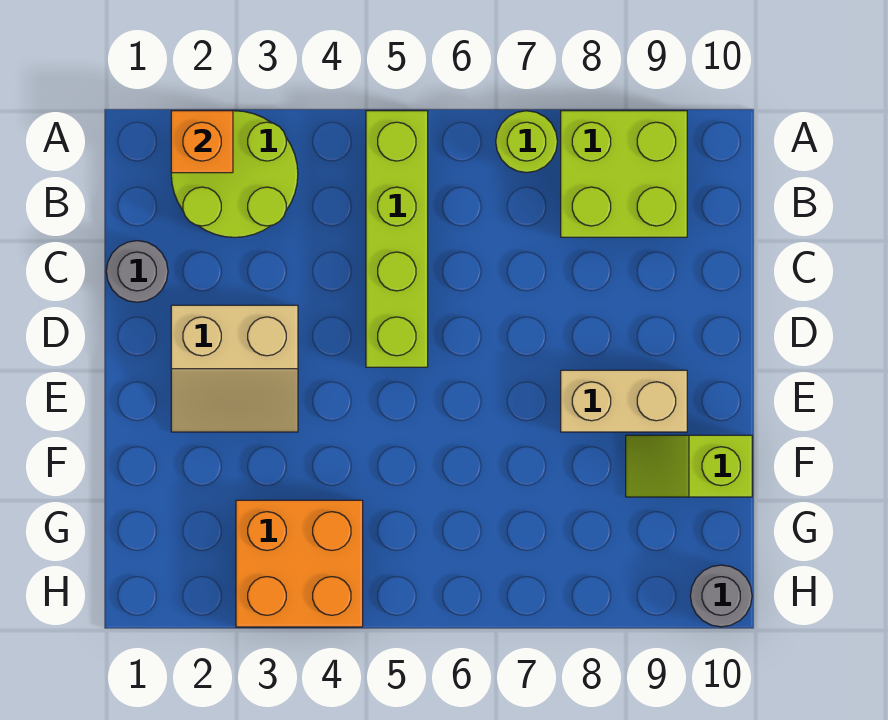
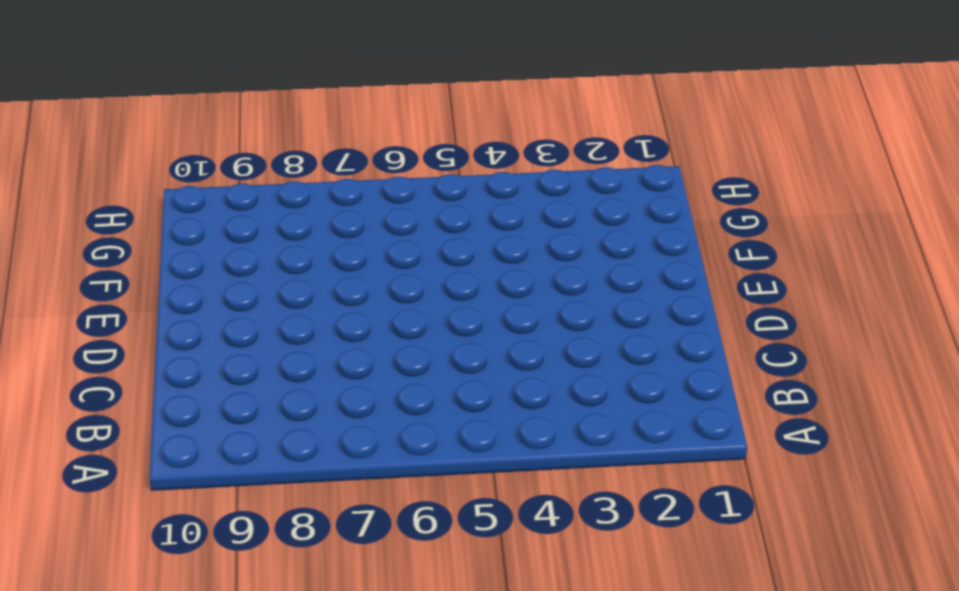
none -> lime round brick A2:B3 level 1
none -> lime brick A5:D5 level 1

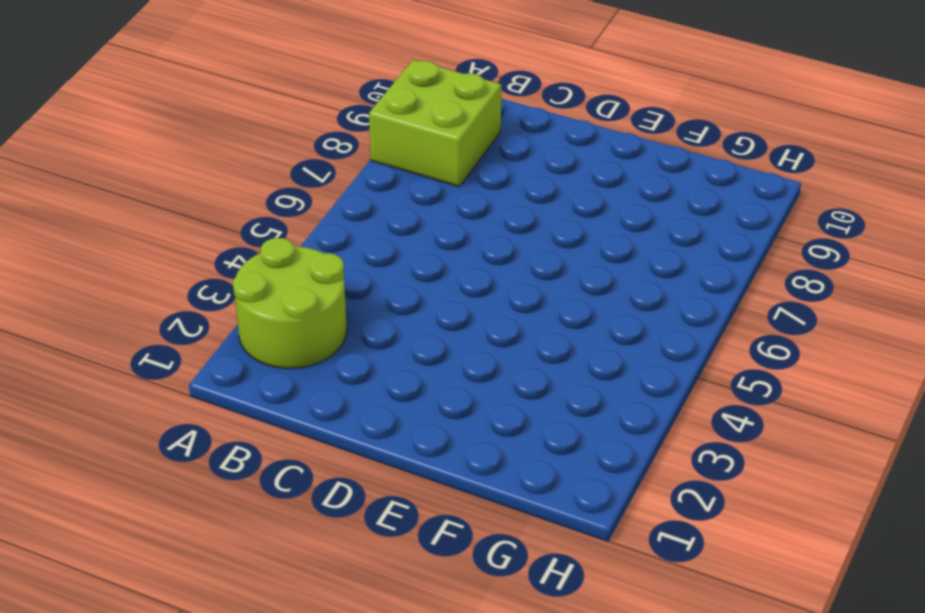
none -> lime brick A5:D5 level 1
none -> lime round brick A7 level 1

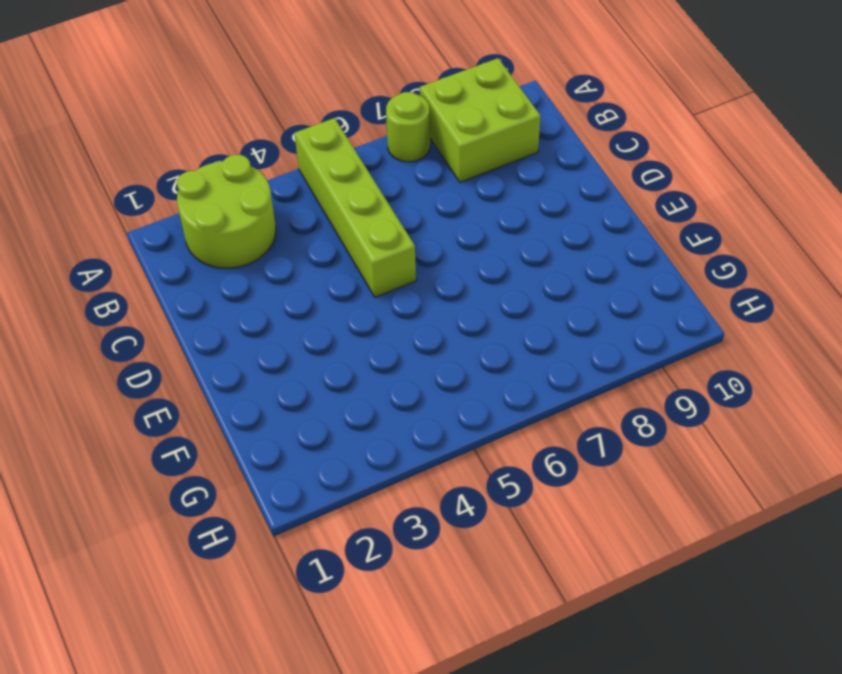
none -> grey round brick C1 level 1
none -> tan slope D2:E3 level 1 top D

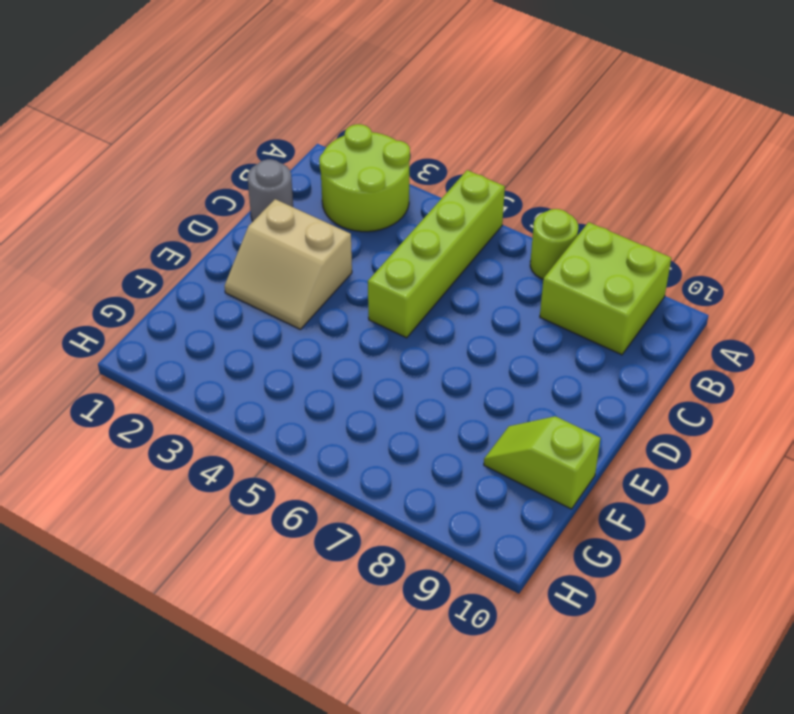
none -> tan brick E8:E9 level 1
none -> orange brick G3:H4 level 1

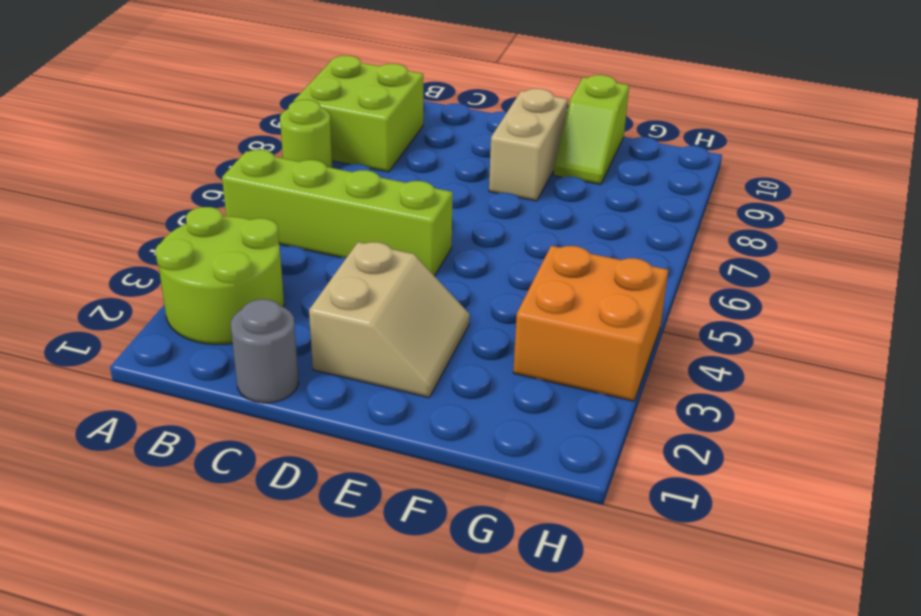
none -> grey round brick H10 level 1
none -> orange brick A2 level 2

